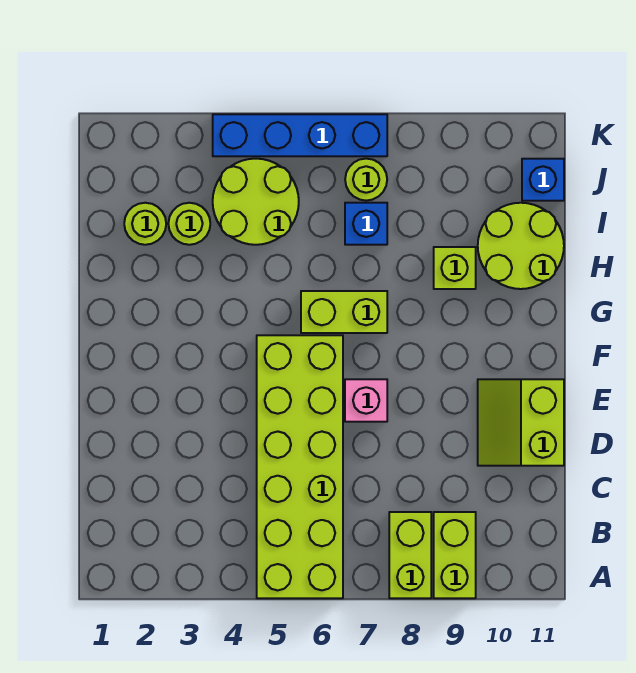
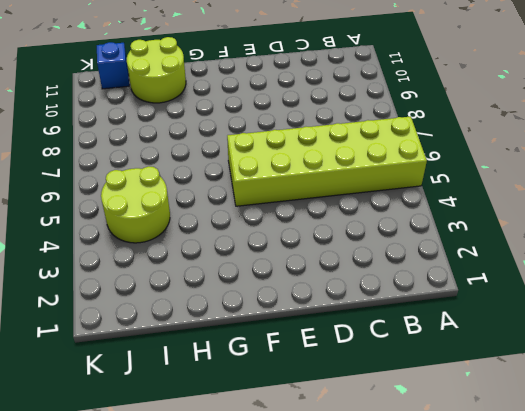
none -> lime brick A8:B8 level 1
none -> lime brick A9:B9 level 1
none -> lime slope D10:E11 level 1 top 11

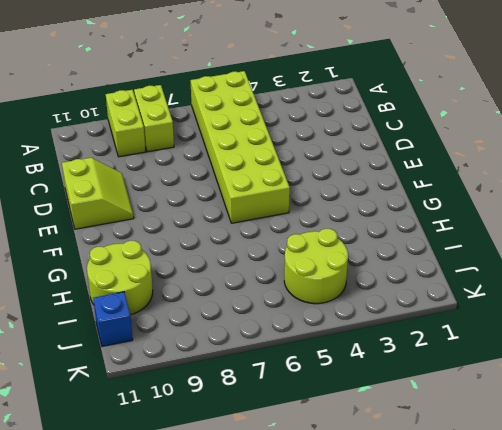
none -> pink brick E7 level 1
none -> lime brick G6:G7 level 1
none -> lime brick H9 level 1

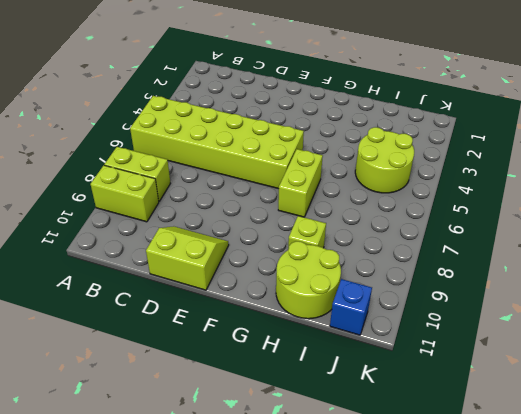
none -> pink brick E7 level 1
none -> lime round brick I2 level 1
none -> lime round brick I3 level 1

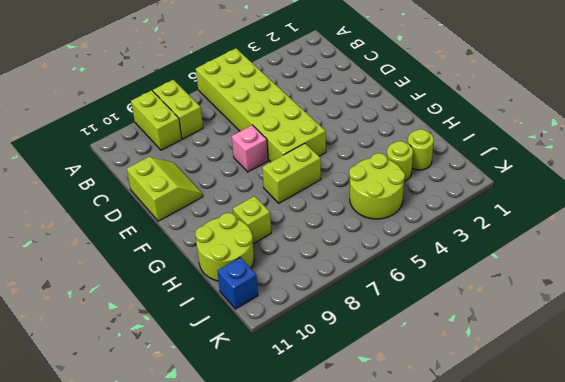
none -> blue brick I7 level 1
none -> lime round brick J7 level 1
none -> blue brick K4:K7 level 1

